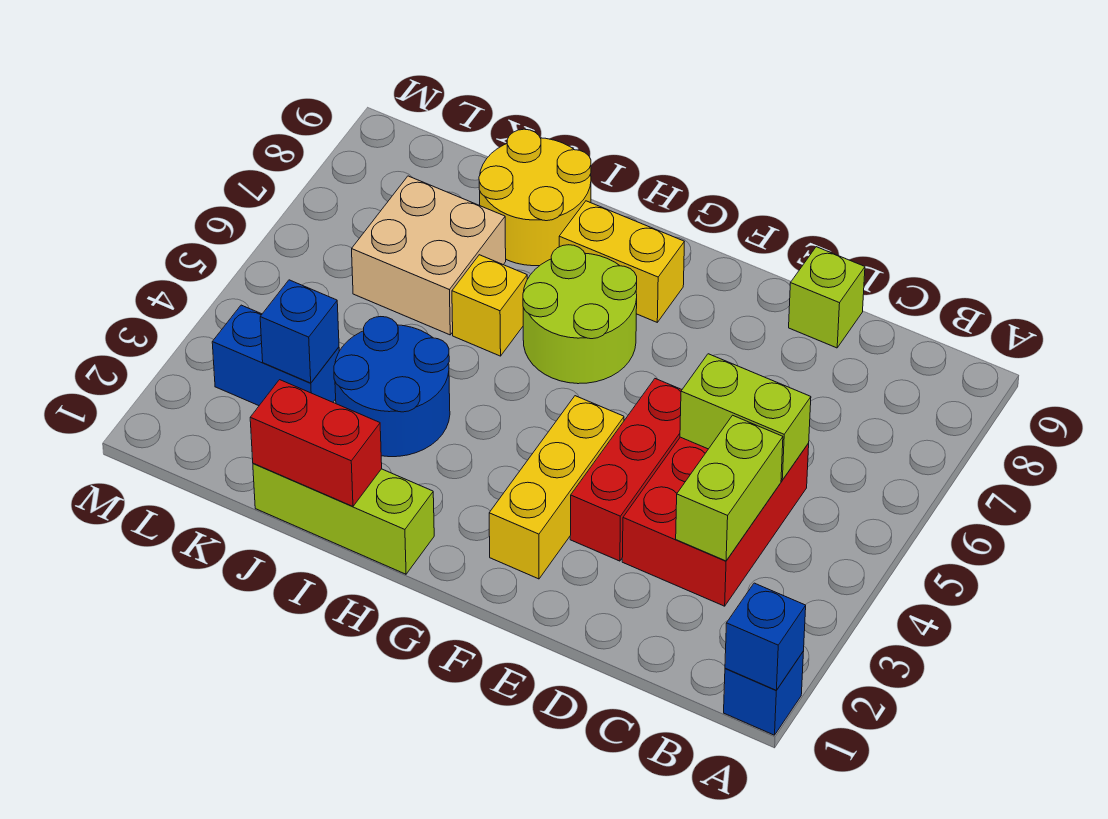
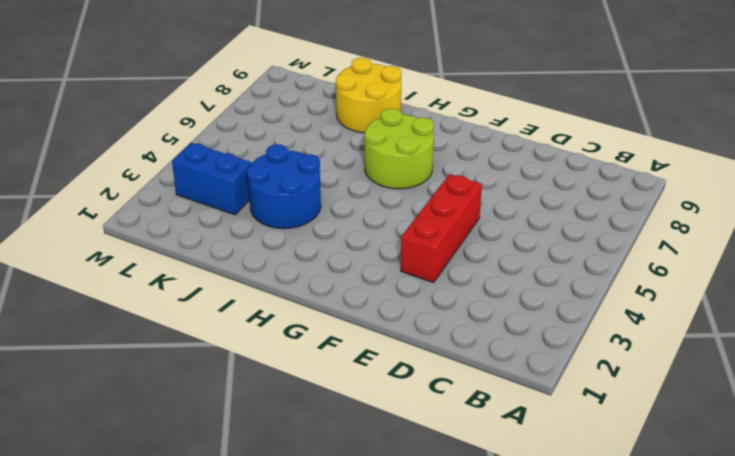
none -> blue brick A1 level 1
none -> red brick C3:D5 level 1
none -> lime brick D9 level 1

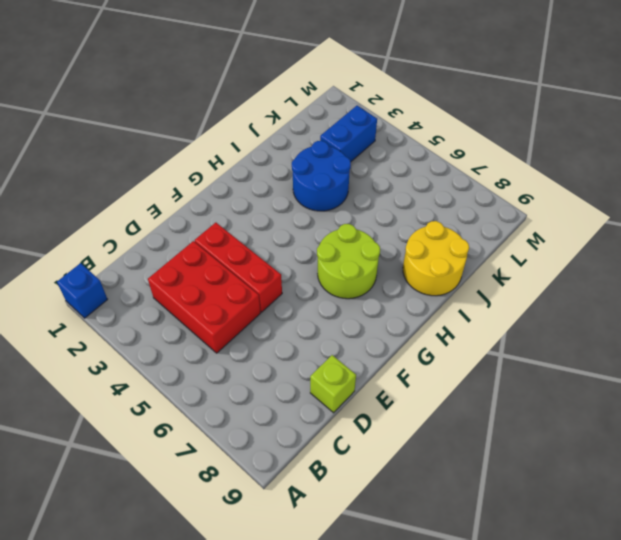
none -> yellow brick F2:F4 level 1
none -> yellow brick G8:H8 level 1
none -> lime brick H1:J1 level 1

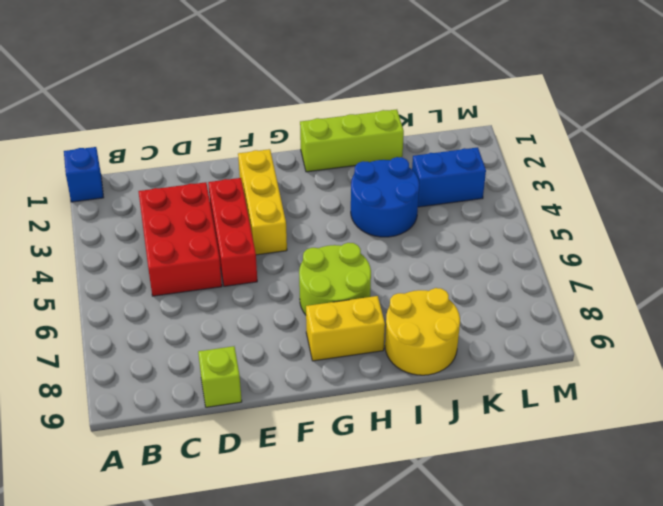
none -> yellow brick I6 level 1
none -> tan brick J6:K7 level 1
none -> blue brick A1 level 2

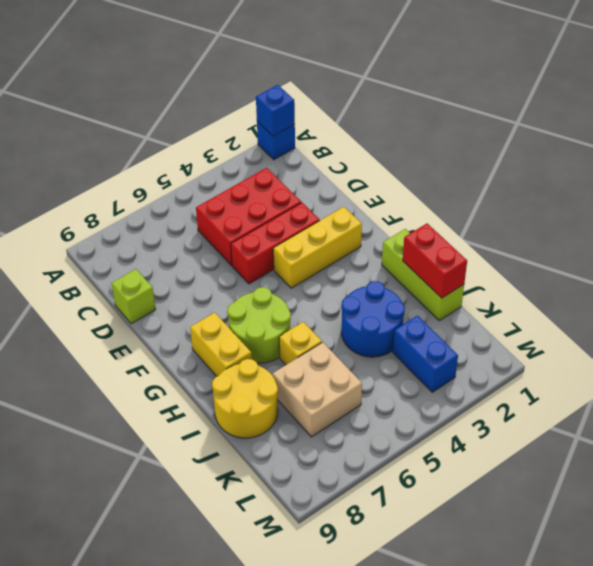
none -> lime brick C3:C4 level 2
none -> lime brick C5:D5 level 2
none -> blue brick K3 level 2

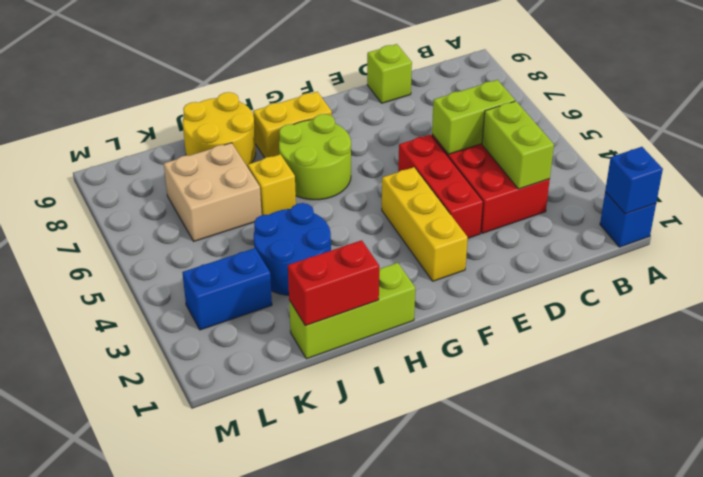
none -> blue brick K3 level 2

